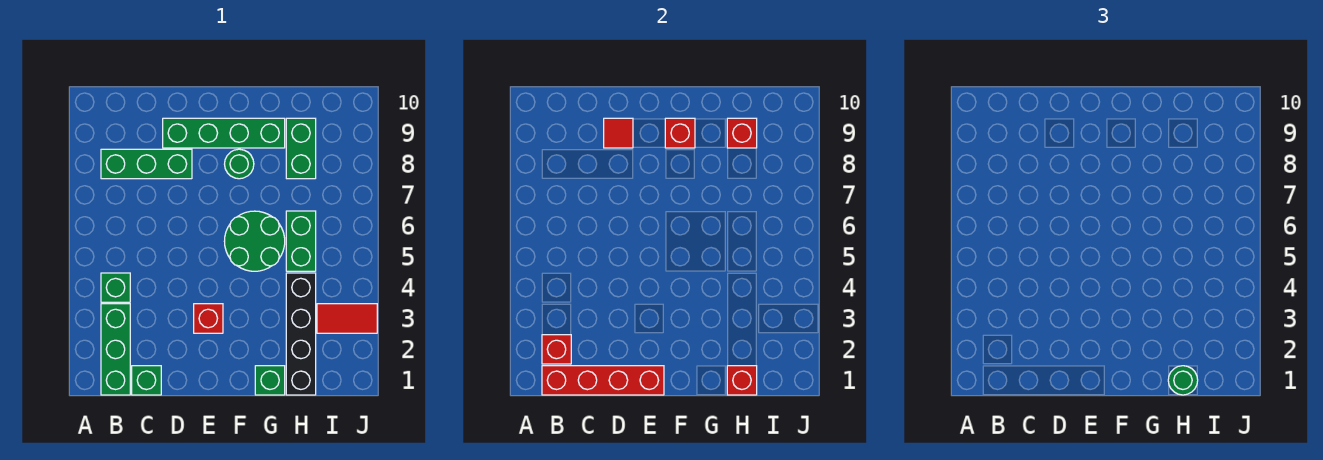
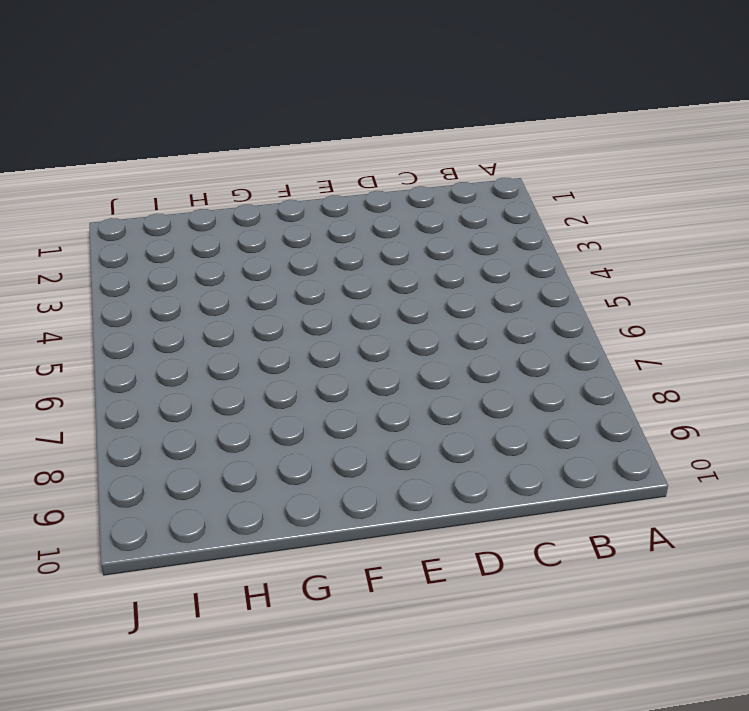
none -> green brick B1:B3 level 1
none -> green brick B4 level 1
none -> green brick B8:D8 level 1

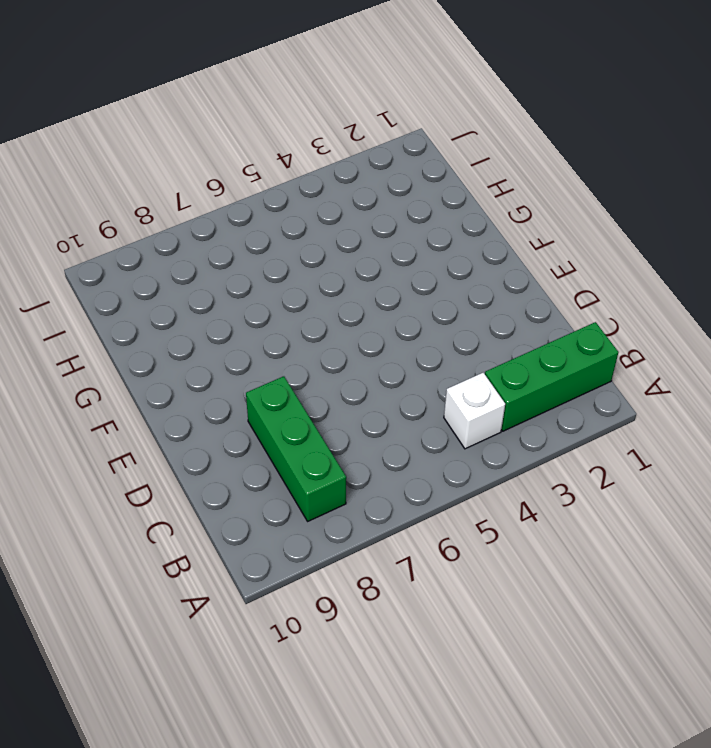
white brick B4 level 1 -> green brick B4 level 1
none -> green brick C1 level 1
none -> green brick D9:G9 level 1
none -> red brick E3 level 1

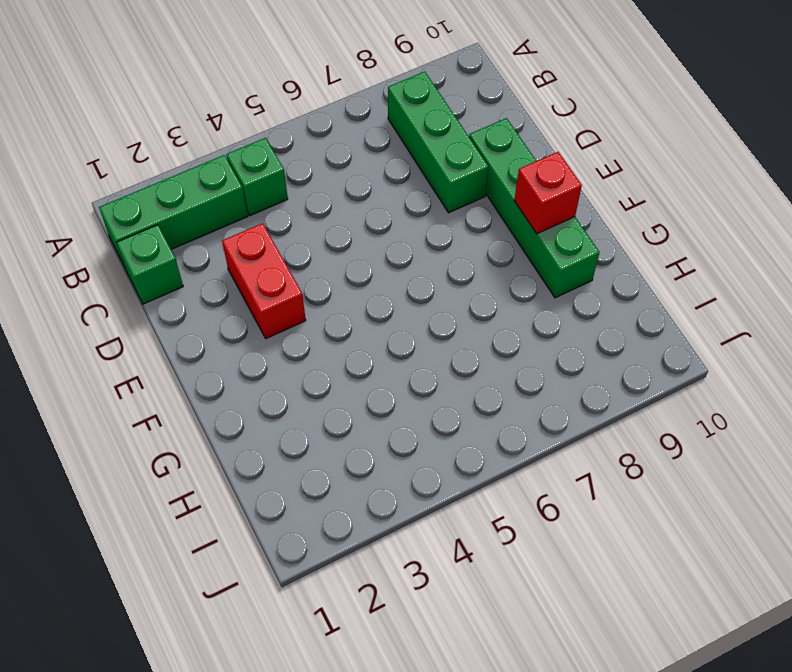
red brick D3:E3 level 1 -> red brick E3 level 1
none -> green round brick F5:G6 level 1
none -> green round brick F8 level 1
none -> green brick G1 level 1

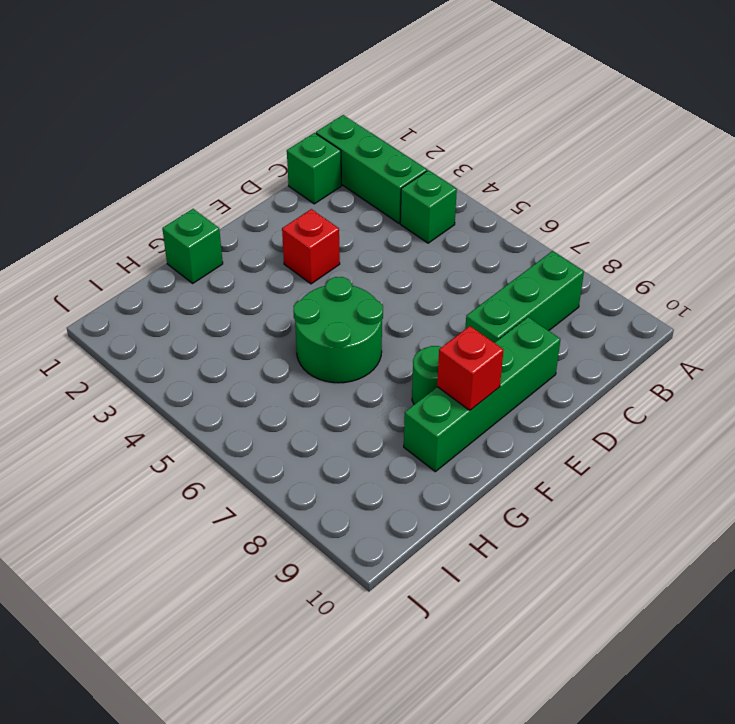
none -> black brick H1:H4 level 1
none -> green brick H5:H6 level 1
none -> green brick H8:H9 level 1

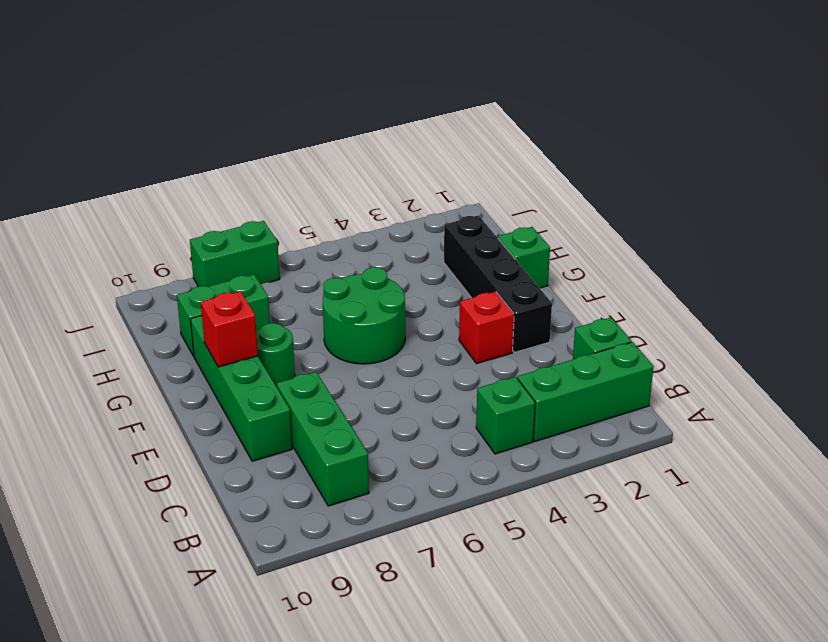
black brick E2:H2 level 1 -> black brick H1:H4 level 1
green brick J7:J8 level 1 -> green brick H5:H6 level 1
none -> red tile I3:J3 level 1
none -> red brick B1:E1 level 2
none -> red brick B2 level 2

